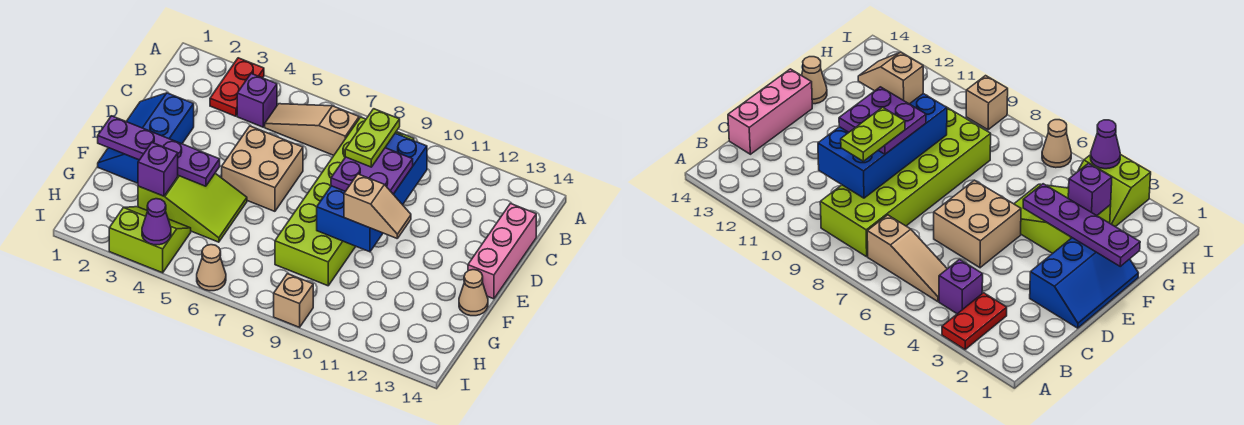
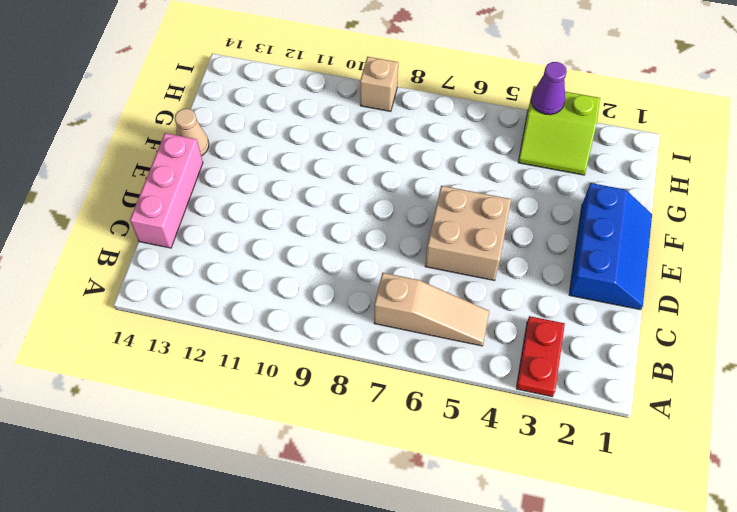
none -> purple brick B4 level 1
none -> lime brick B8:G9 level 1
none -> lime slope F3:G5 level 1 top 3

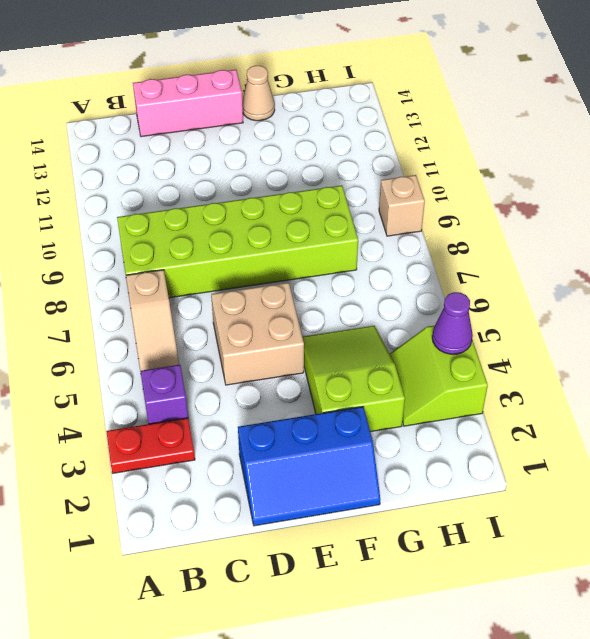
none -> tan cone I6 level 1
none -> blue brick C9:F10 level 2
none -> purple plate F1:F4 level 2

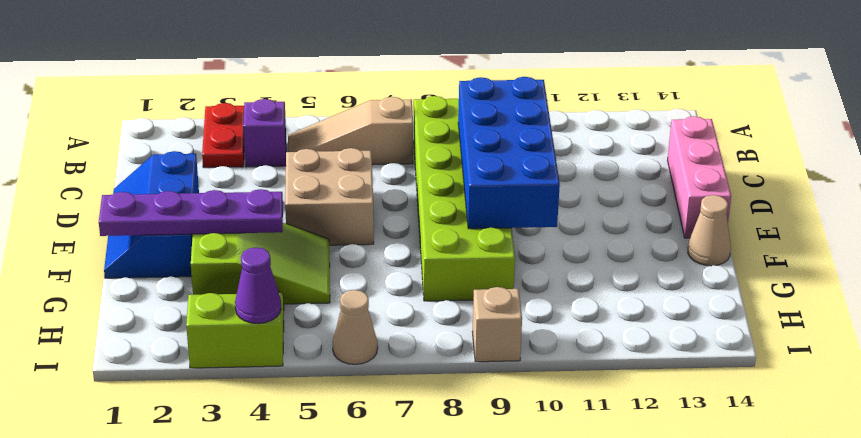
none -> purple brick G3 level 2
none -> purple plate D9:E10 level 3
none -> tan slope F10:F11 level 3 top 10

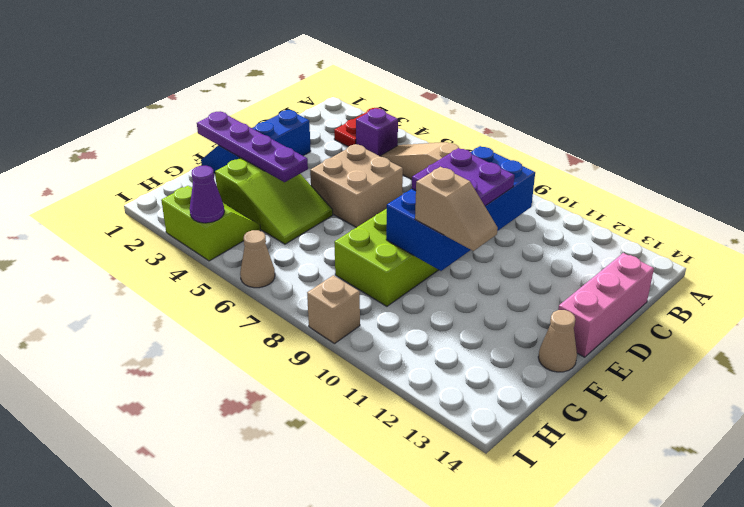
none -> purple brick G3 level 2
none -> lime plate C9:D9 level 4

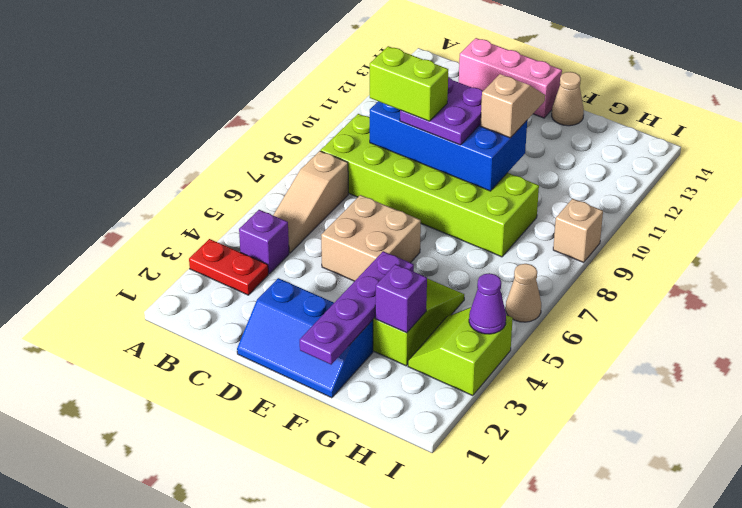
lime brick C9:D9 level 4 -> lime plate C9:D9 level 4

